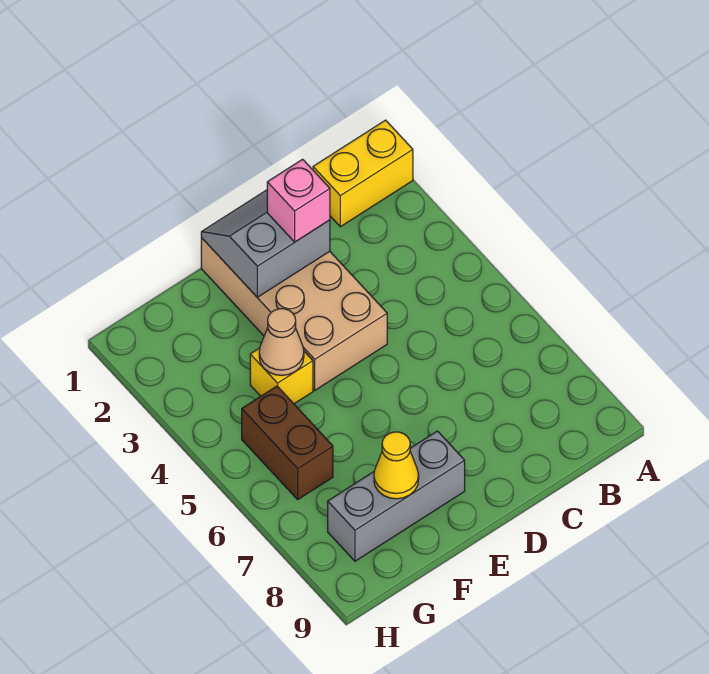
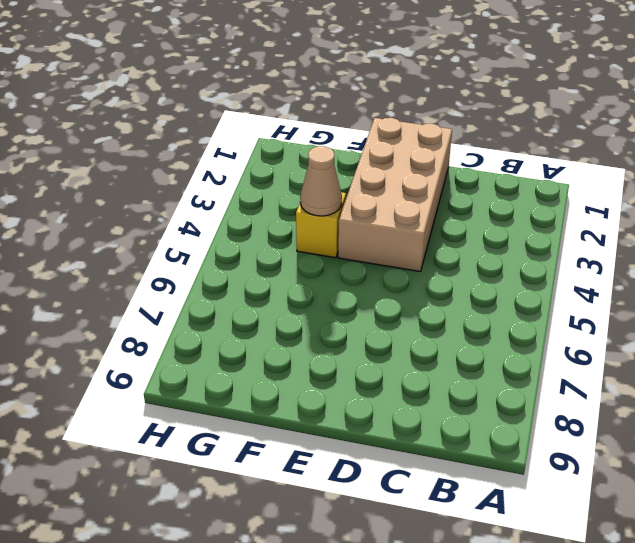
none -> yellow brick A1:B1 level 1
none -> grey brick E8:G8 level 1

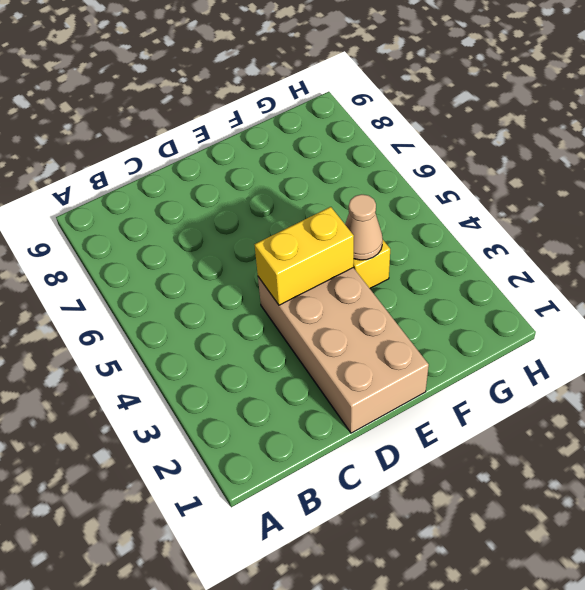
yellow brick D4:E4 level 2 -> yellow brick A1:B1 level 1
none -> grey brick E8:G8 level 1
none -> brown brick G5:G6 level 1

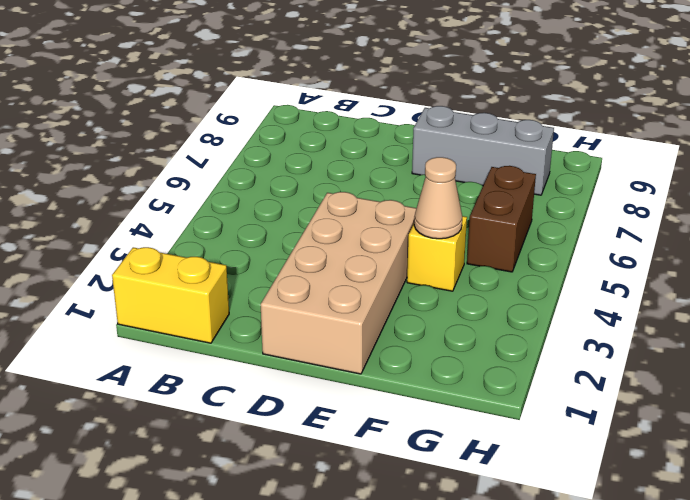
none -> grey slope D1:E2 level 2 top 2
none -> yellow cone F8 level 2

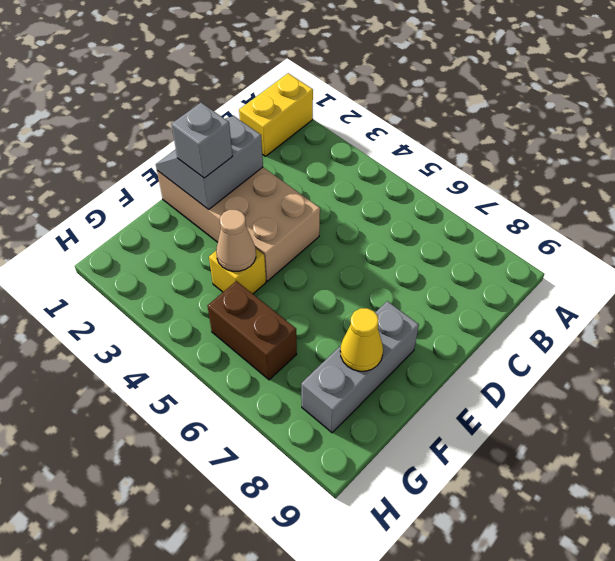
grey brick E2 level 3 -> none
none -> pink brick D2 level 3

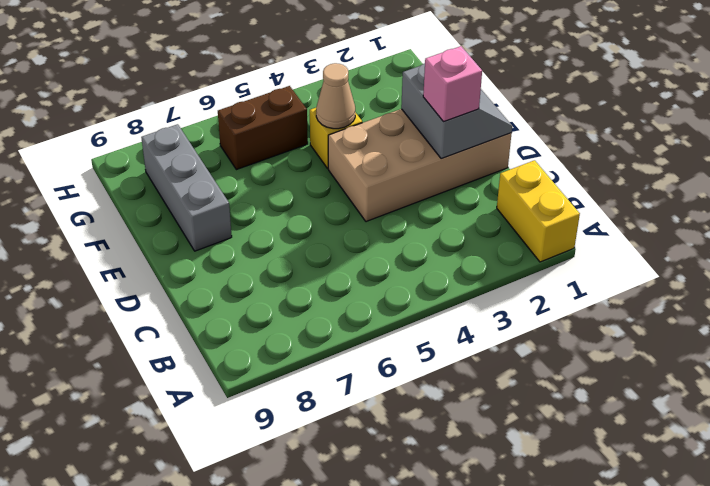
none -> yellow cone F8 level 2

